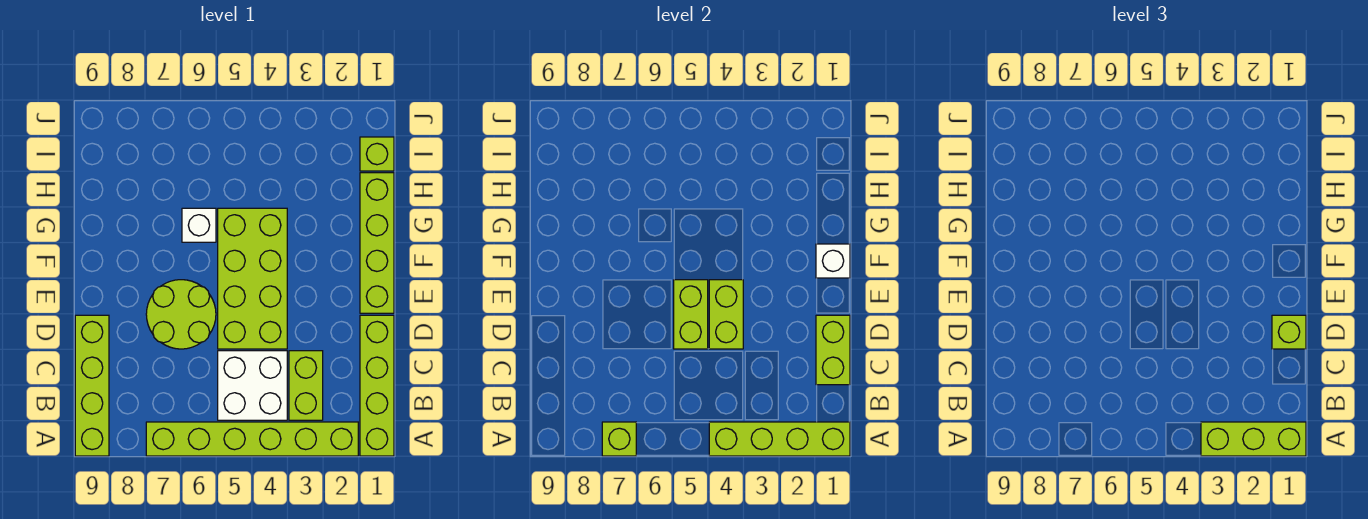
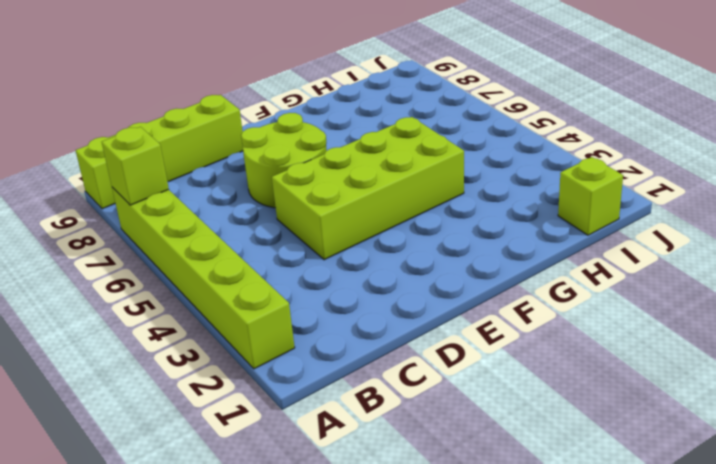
none -> lime brick A1:D1 level 1
none -> lime brick B3:C3 level 1
none -> white brick B4:C5 level 1

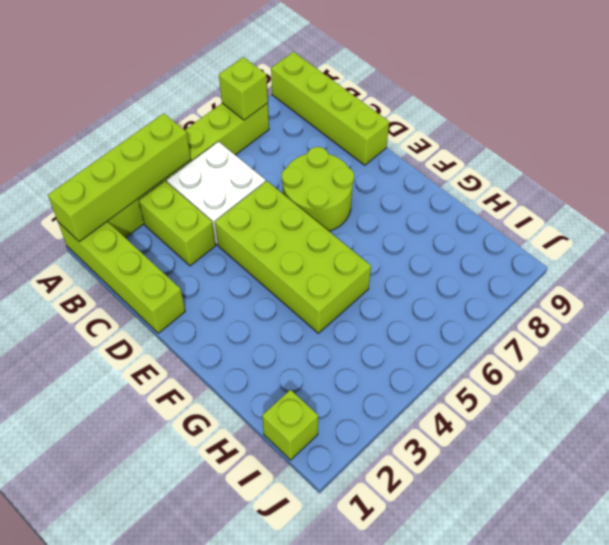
none -> lime brick E1:H1 level 1
none -> white brick G6 level 1
none -> lime brick C1:D1 level 2

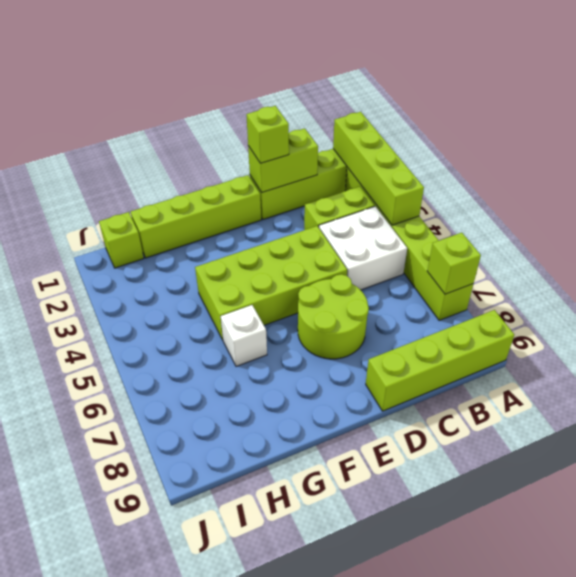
none -> lime brick D4:E4 level 2
none -> lime brick D5:E5 level 2
none -> white brick F1 level 2

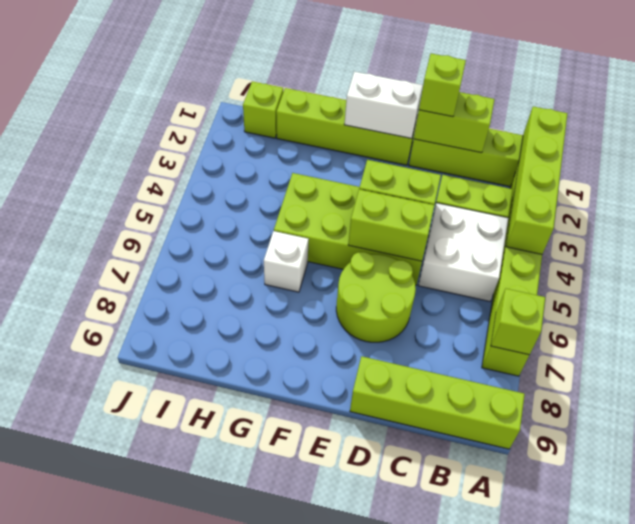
white brick E1:F1 level 2 -> white brick F1 level 2
none -> lime brick A1:A3 level 3

